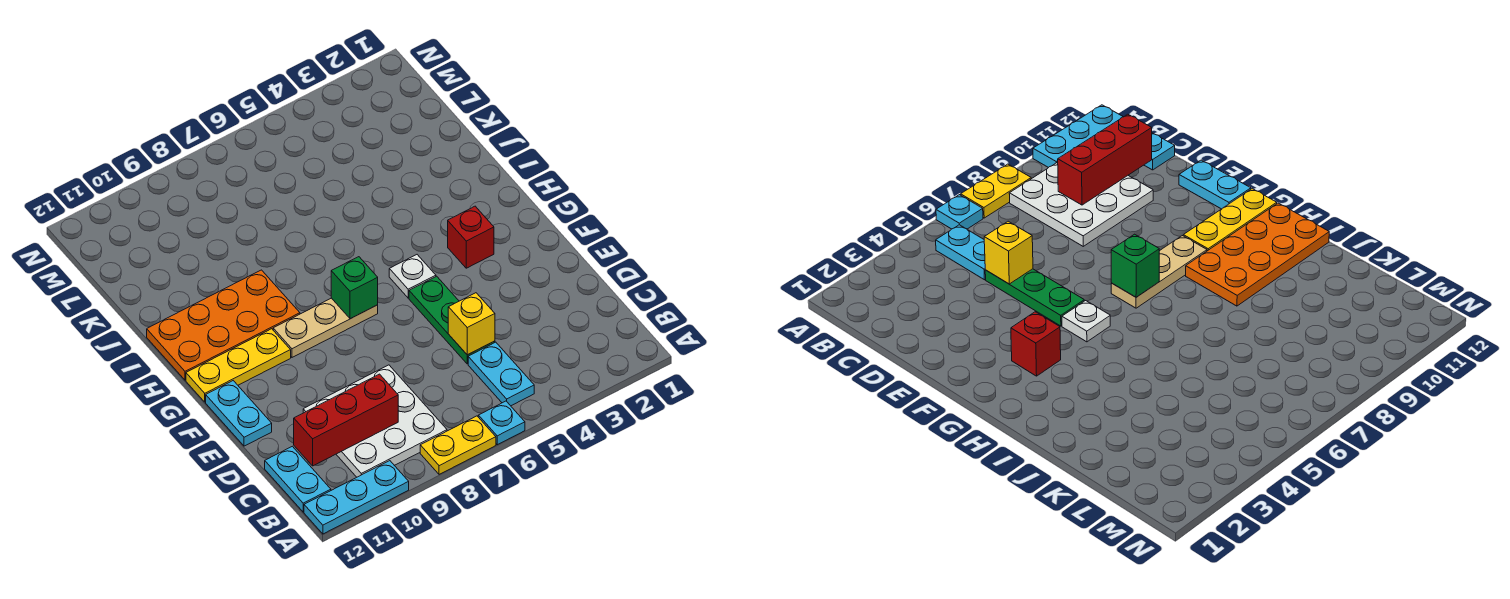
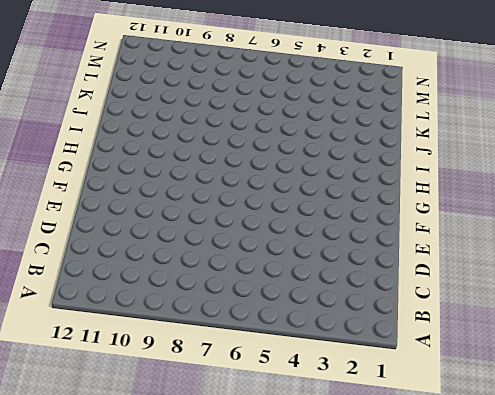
none -> cyan plate A6 level 1
none -> yellow plate A7:A8 level 1
none -> cyan plate A10:A12 level 1

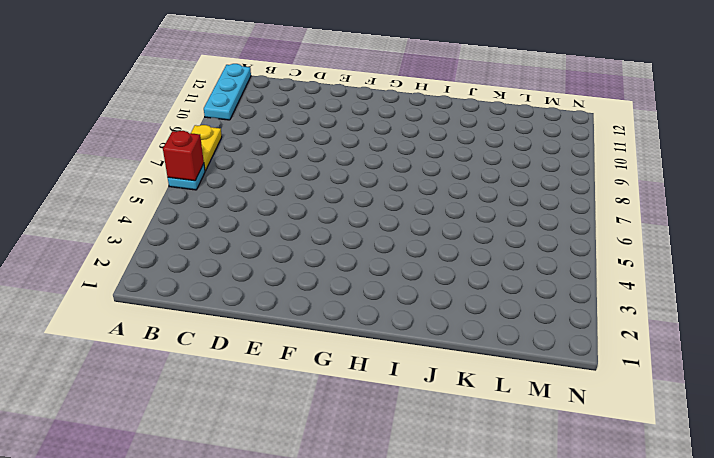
red brick A6 level 2 -> red brick G3 level 1
none -> cyan plate B5:C5 level 1
none -> white plate B8:D10 level 1
none -> cyan plate B12:C12 level 1

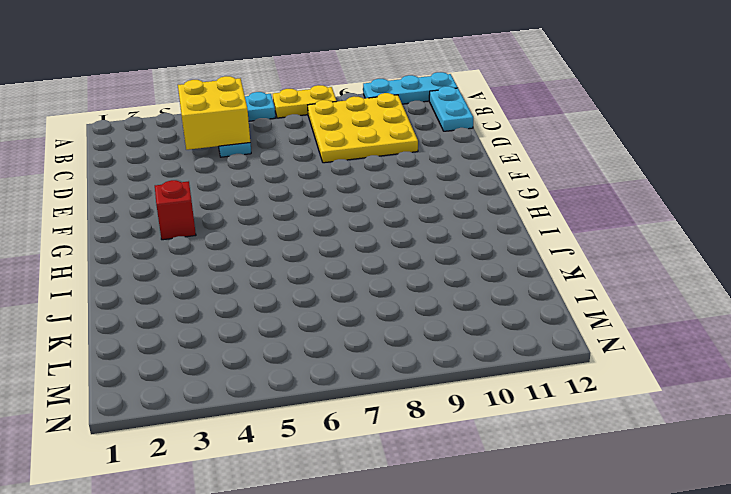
yellow brick B4:C5 level 2 -> none
yellow plate B8:D10 level 1 -> white plate B8:D10 level 1
none -> green plate D5:F5 level 1
none -> cyan plate E12:F12 level 1
none -> white plate G5 level 1

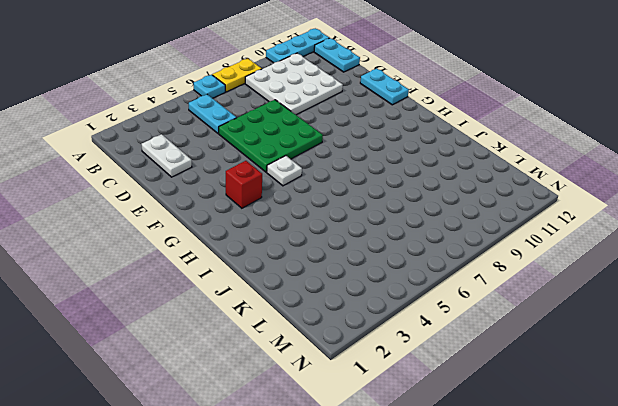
white plate C2:D2 level 1 -> none
green plate D5:F7 level 1 -> green plate D5:F5 level 1
none -> tan plate G7:G9 level 1
none -> yellow plate G10:G12 level 1
none -> orange plate H9:I12 level 1

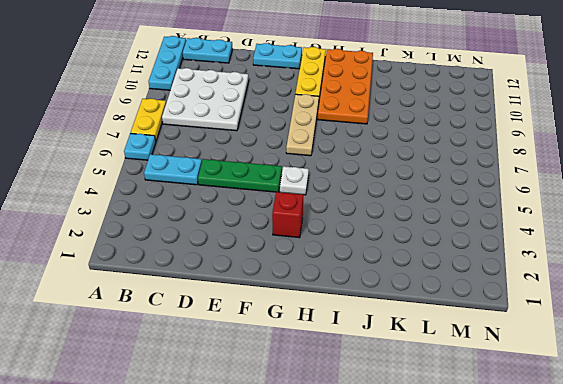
none -> red brick C9:C11 level 2
none -> yellow brick D5 level 2
none -> green brick G7 level 2

